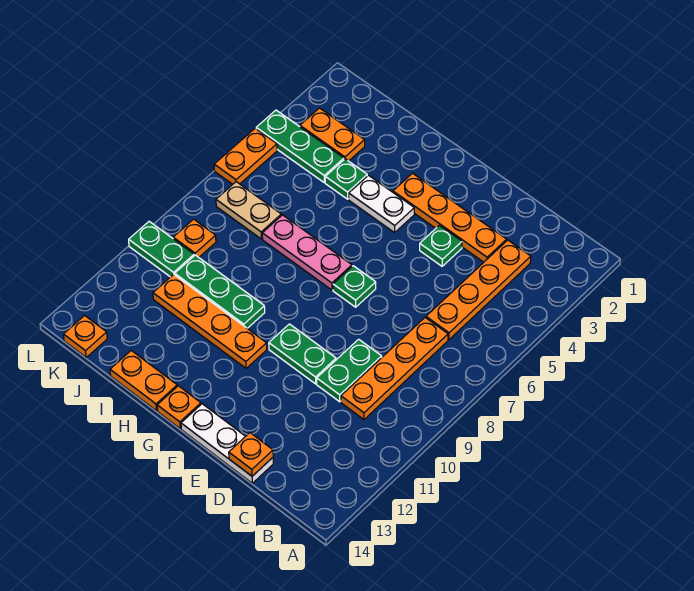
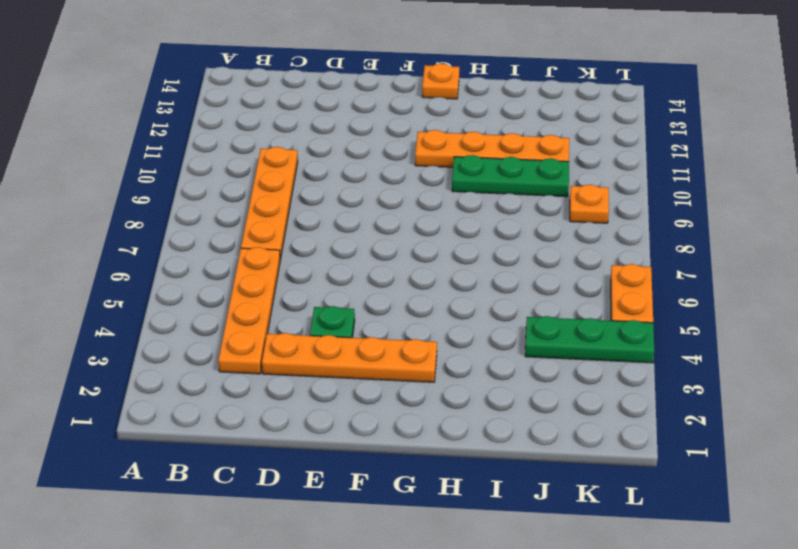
none -> green plate D9:D10 level 1
none -> white plate D14:F14 level 1
none -> green plate E10:F10 level 1

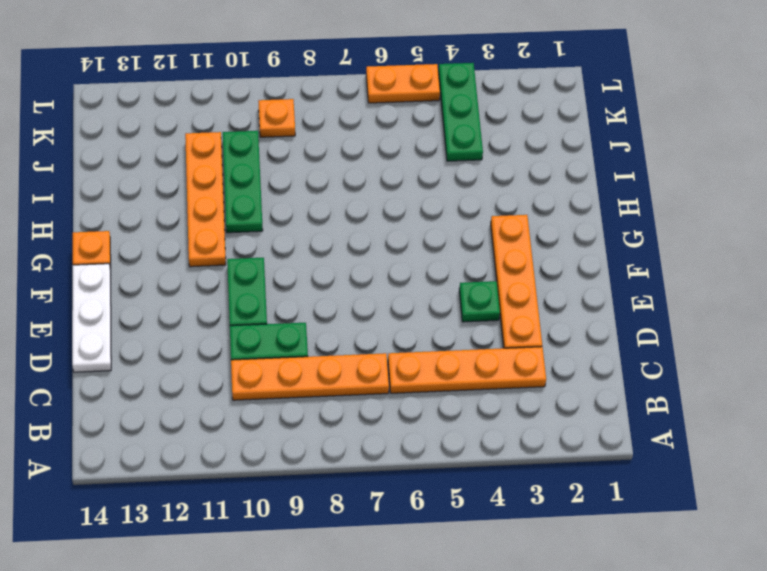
none -> green plate F7 level 1
none -> white plate G4:H4 level 1
none -> pink plate G7:I7 level 1

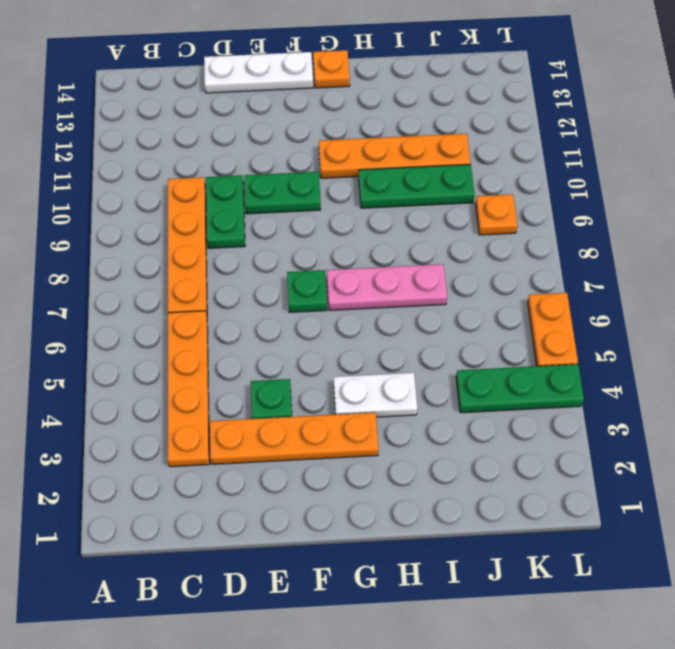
none -> orange plate H14:I14 level 1
none -> green plate I4 level 1
none -> orange plate J3:K3 level 1

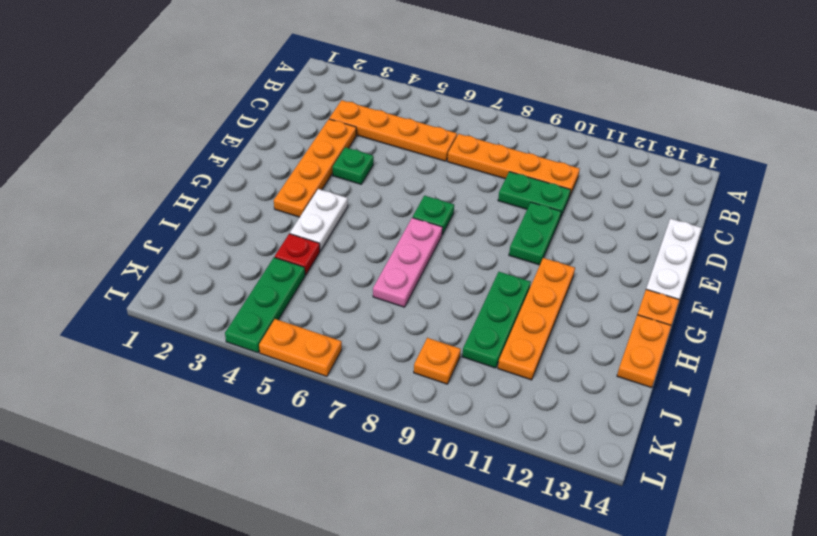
red plate I4 level 1 -> green plate I4 level 1
none -> orange plate J3:K3 level 1
none -> tan plate J7:K7 level 1
none -> green plate K10:L10 level 1

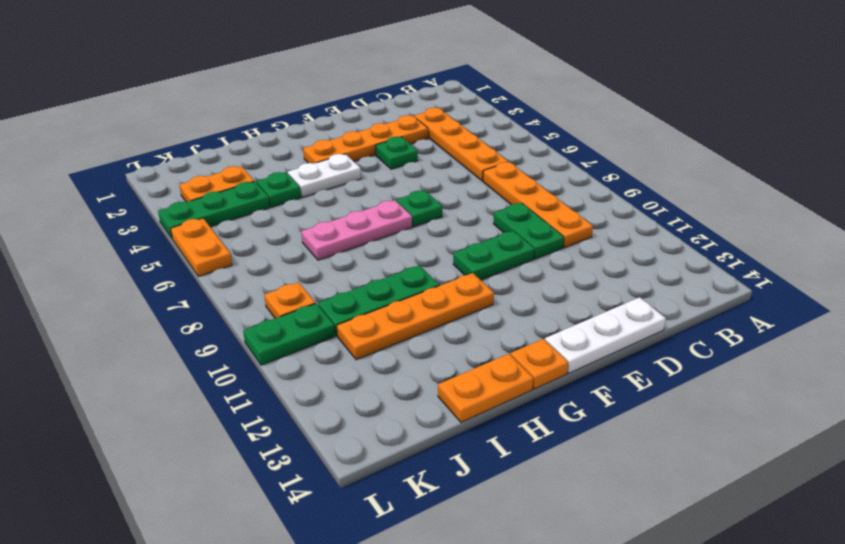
none -> tan plate J7:K7 level 1
none -> orange plate K14 level 1
none -> orange plate D14 level 2

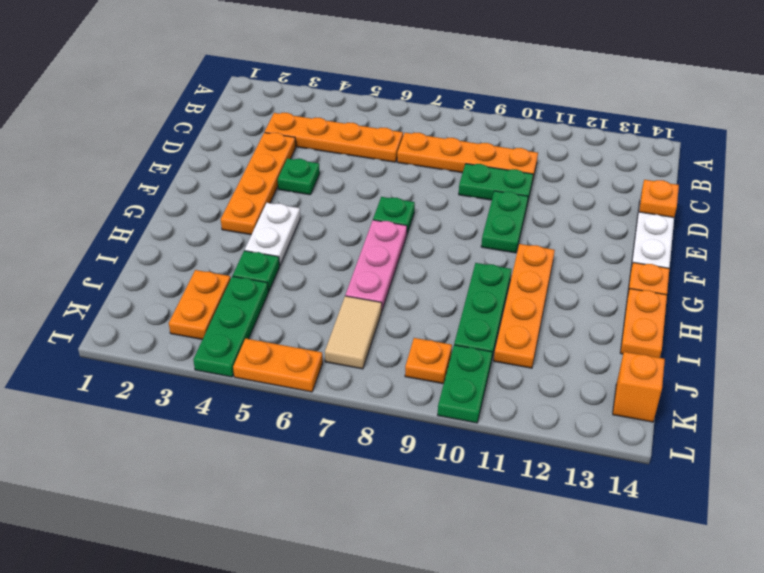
tan tile J7:K7 level 1 -> tan plate J7:K7 level 1
orange brick K14 level 1 -> orange plate K14 level 1

